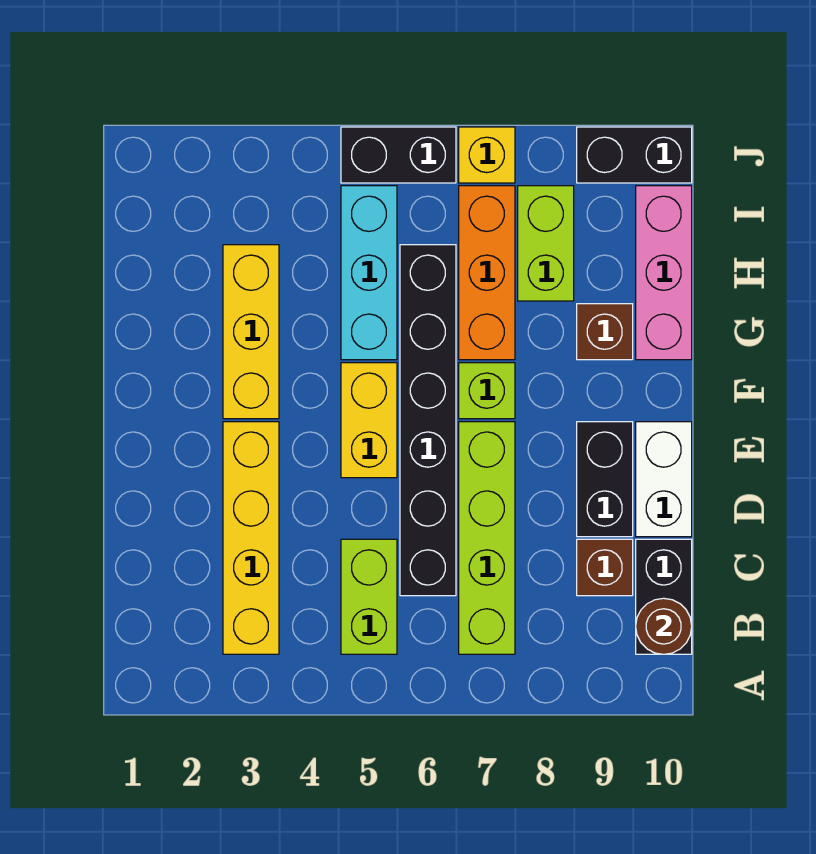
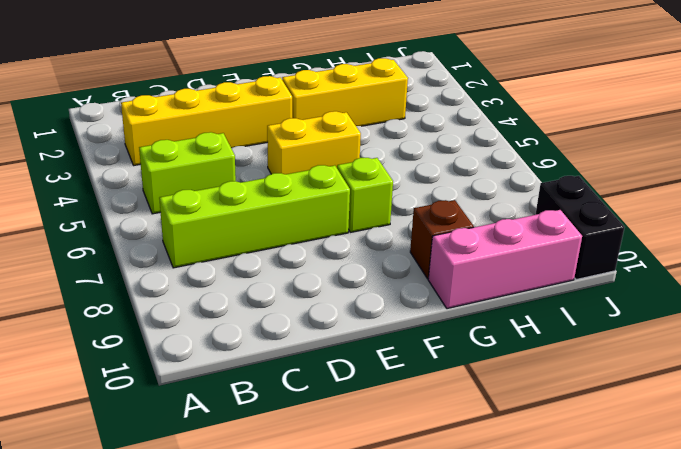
none -> black brick B10:C10 level 1
none -> black brick C6:H6 level 1
none -> brown brick C9 level 1

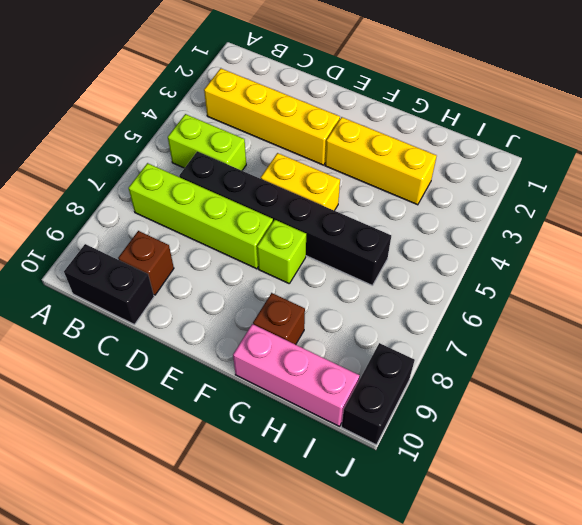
none -> black brick D9:E9 level 1
none -> white brick D10:E10 level 1
none -> cyan brick G5:I5 level 1

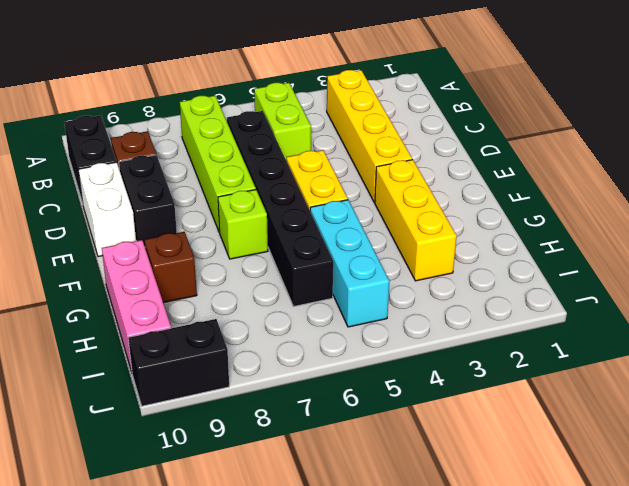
none -> orange brick G7:I7 level 1
none -> lime brick H8:I8 level 1
none -> black brick J5:J6 level 1

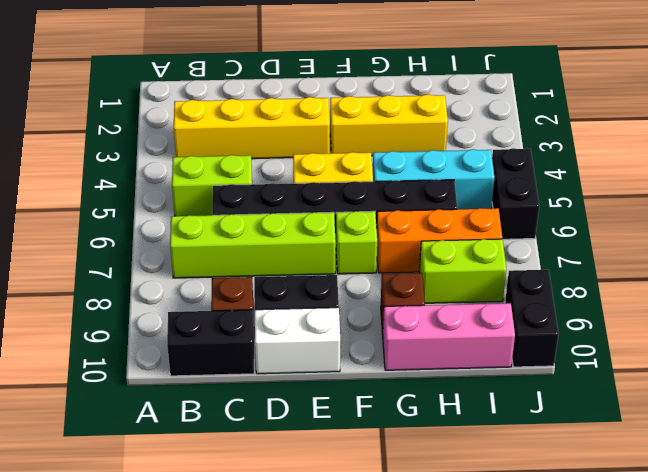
none -> yellow brick J7 level 1
none -> brown round brick B10 level 2

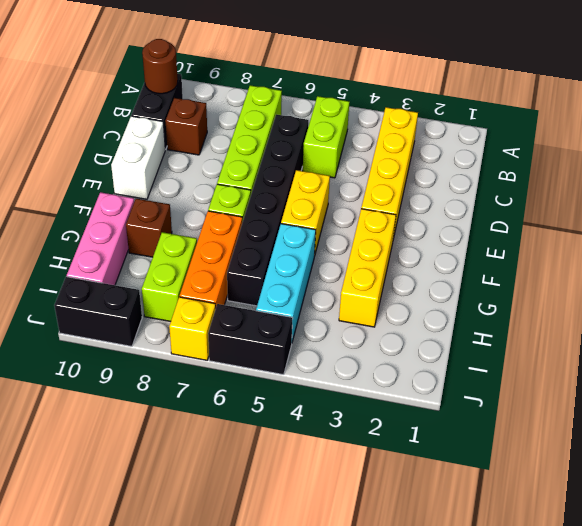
none -> black brick D9:E9 level 1

